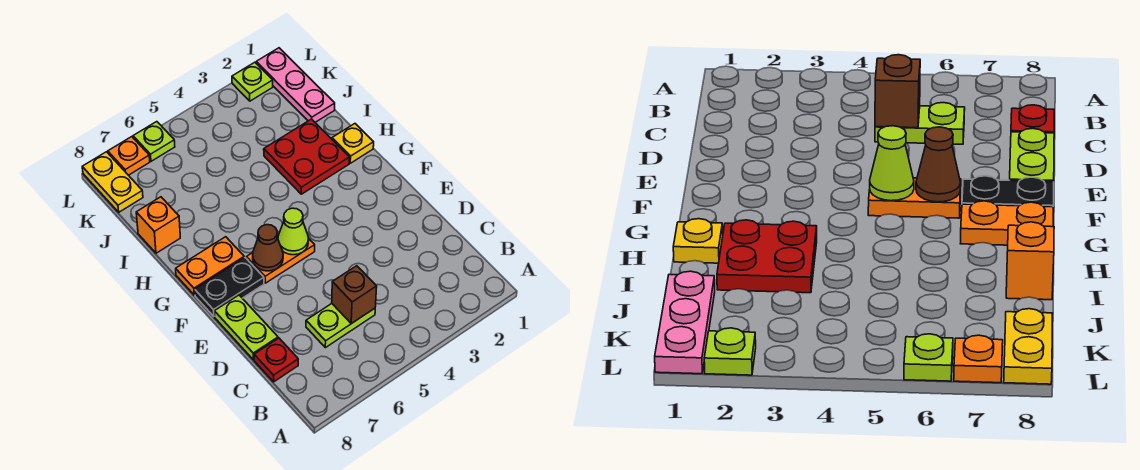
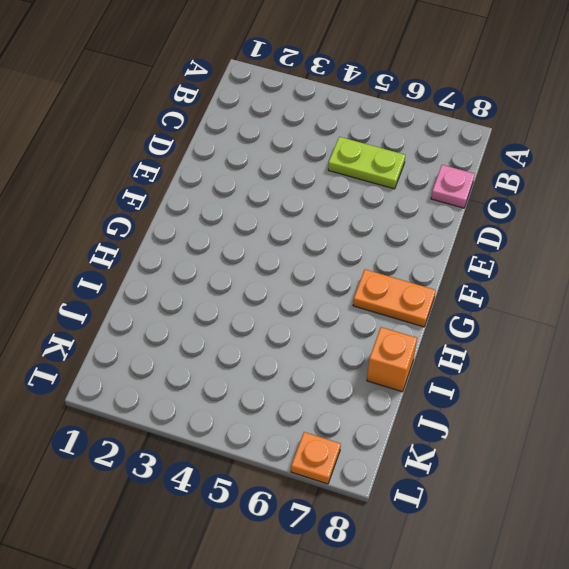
pink plate C8 level 1 -> red plate C8 level 1
none -> lime plate D8:E8 level 1
none -> orange plate F5:F6 level 1
none -> black plate F7:F8 level 1

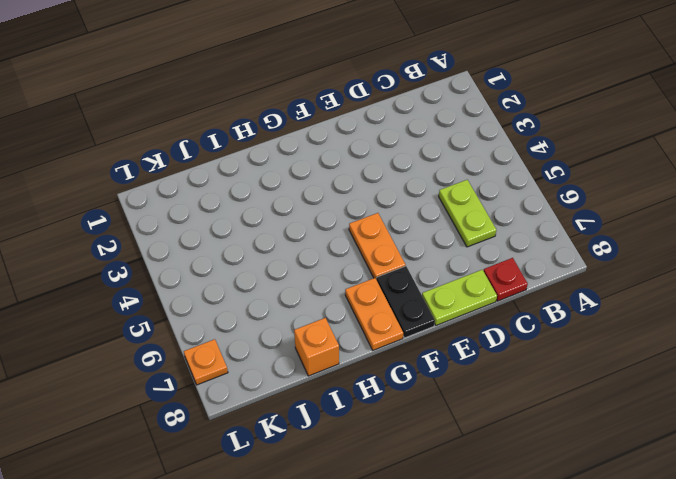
none -> yellow plate H1 level 1
none -> red plate H2:I3 level 1
none -> pink plate J1:L1 level 1

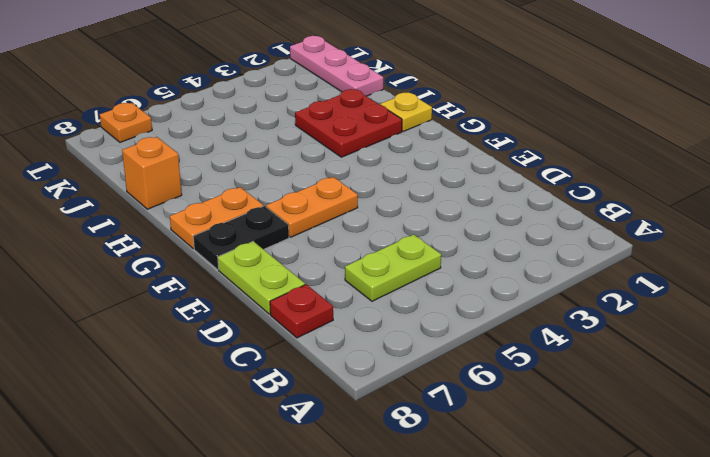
none -> yellow plate K8:L8 level 1
none -> lime plate L2 level 1
none -> lime plate L6 level 1

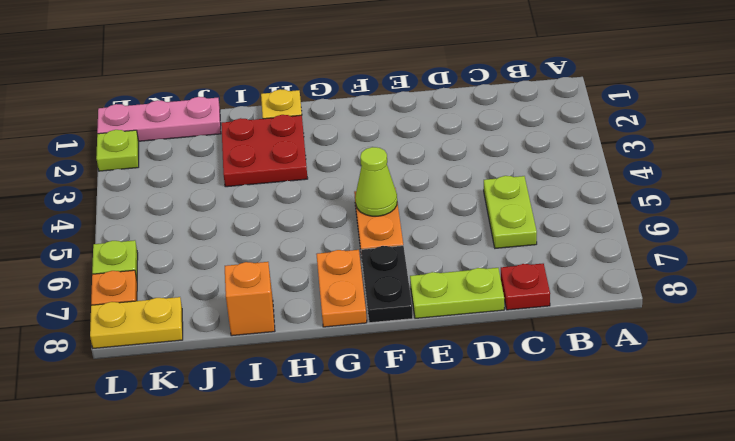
none -> brown brick C5 level 2
none -> brown cone F6 level 2

